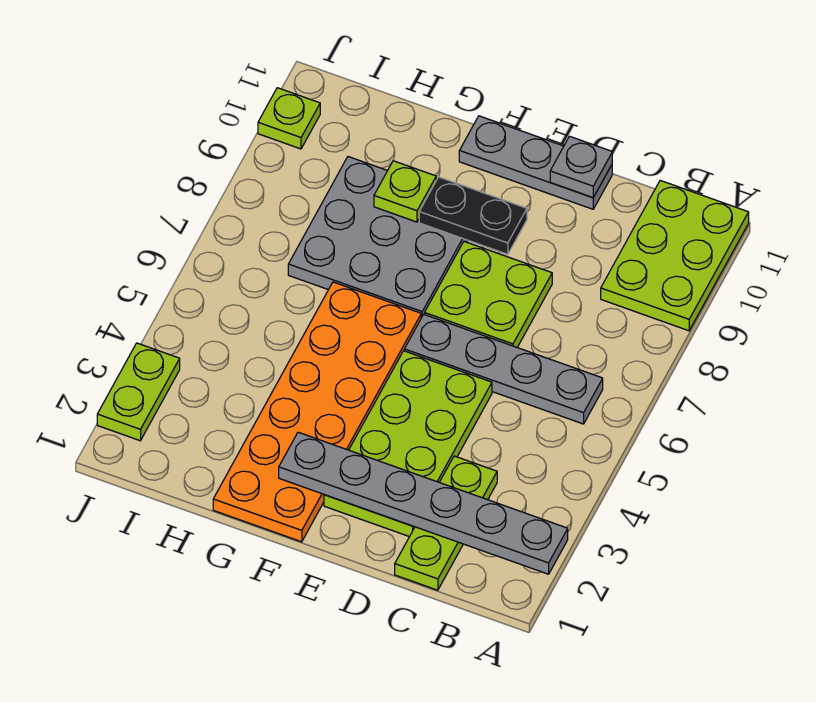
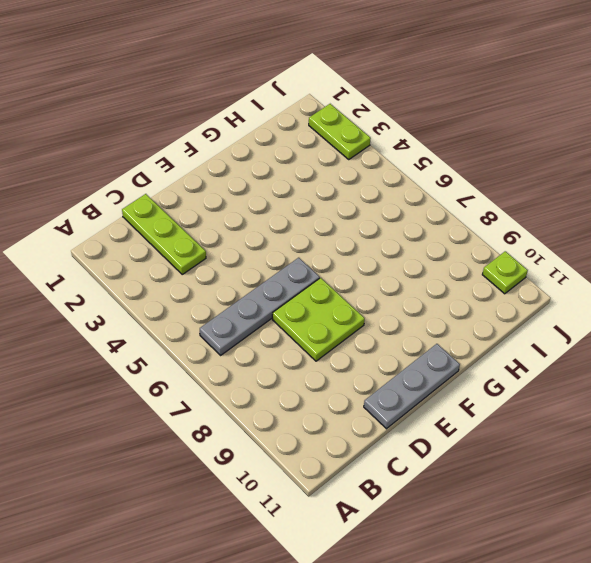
none -> lime plate A9:B11 level 1
none -> lime plate D2:E5 level 1
none -> orange plate F1:G6 level 1

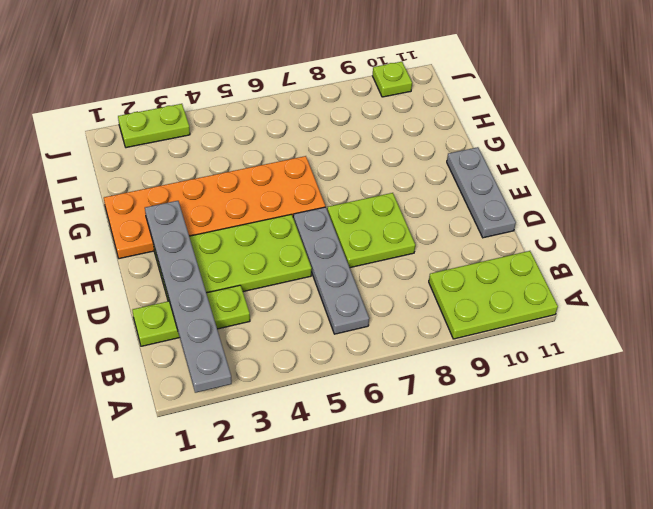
none -> grey plate F7:H9 level 1
none -> grey plate D11 level 2
none -> black plate E9:F9 level 2

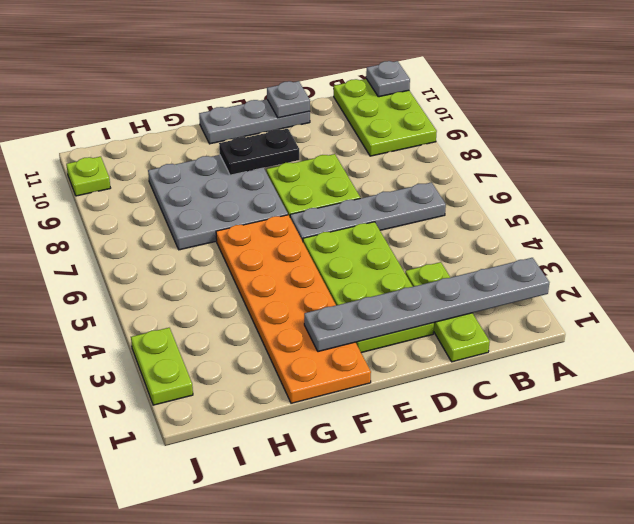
grey plate A11 level 2 -> none
none -> lime plate G9 level 2

